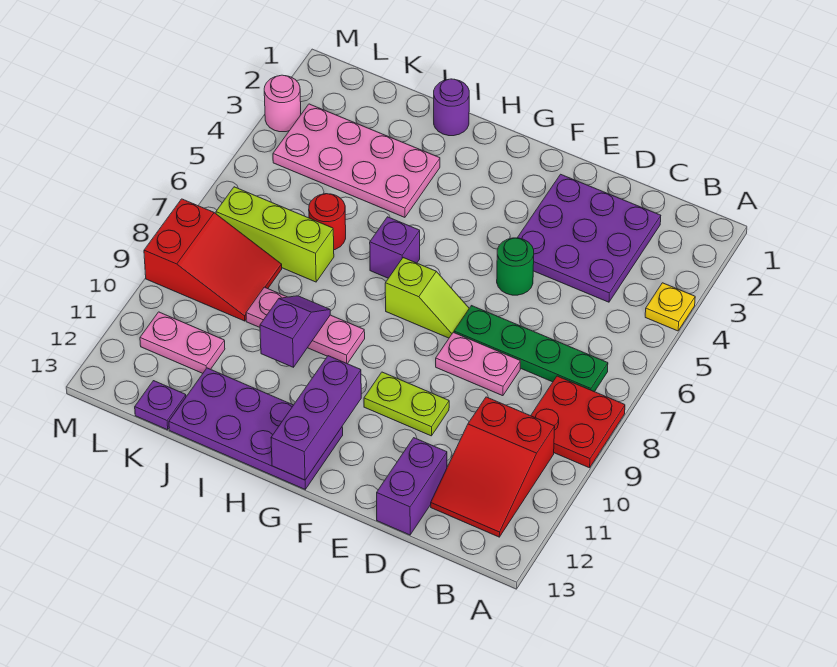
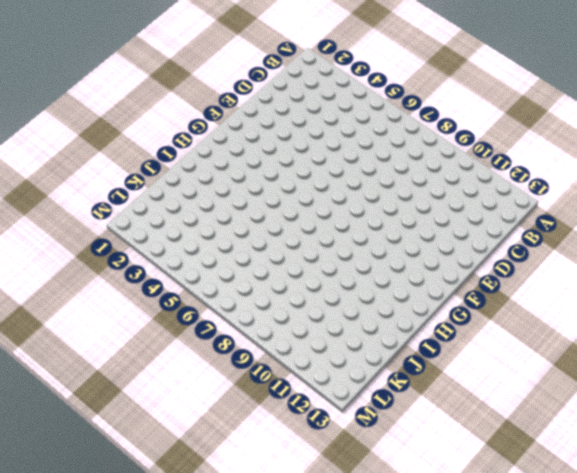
none -> yellow plate A4 level 1
none -> red plate A8:B9 level 1
none -> green plate B7:E7 level 1

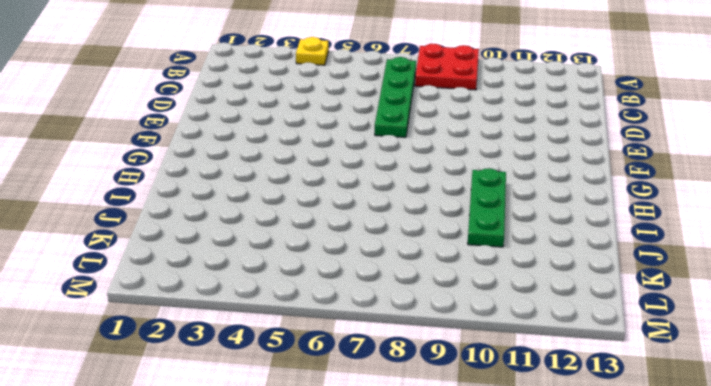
green plate H10:J10 level 1 -> none
none -> red slope B10:C12 level 1 top 10
none -> purple plate C2:E4 level 1
none -> pink plate D8:E8 level 1

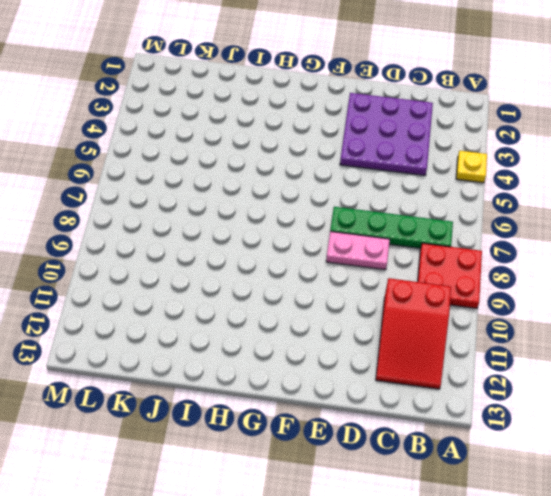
none -> purple brick D12:D13 level 1
none -> green round brick E5 level 1
none -> lime plate E10:F10 level 1

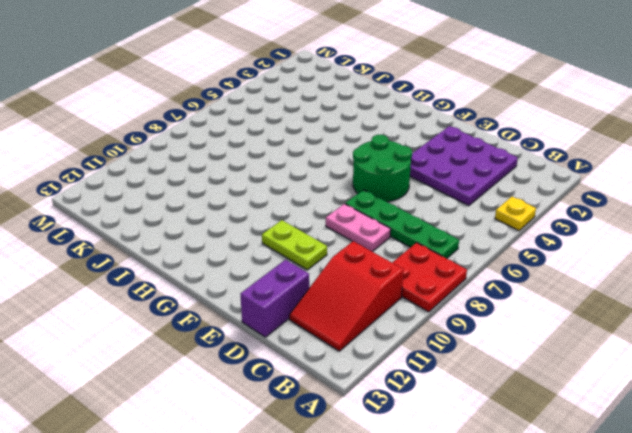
green round brick E5:F6 level 1 -> green round brick E5 level 1
none -> lime slope F7:G7 level 1 top G
none -> purple plate G12:J13 level 1
none -> purple brick H6 level 1

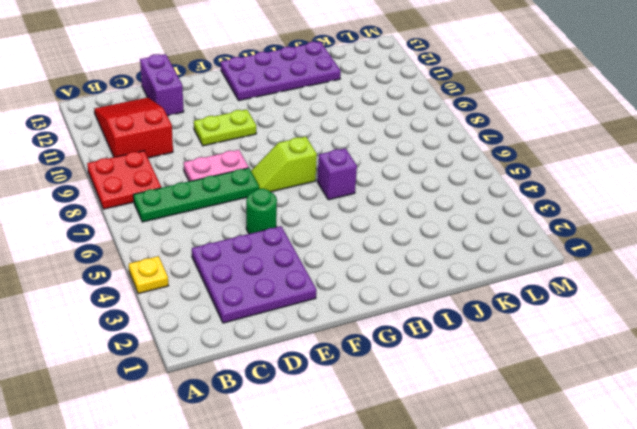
none -> pink plate H9:J9 level 1
none -> purple round brick I1 level 1
none -> pink plate I3:L4 level 1

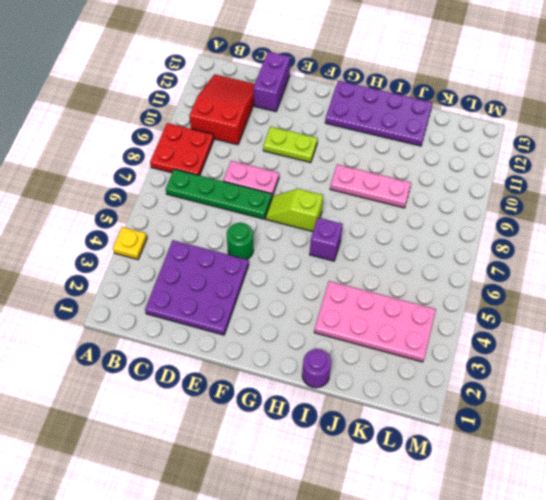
none -> red round brick J6 level 1
none -> lime brick J7:L7 level 1
none -> red slope K8:M9 level 1 top M

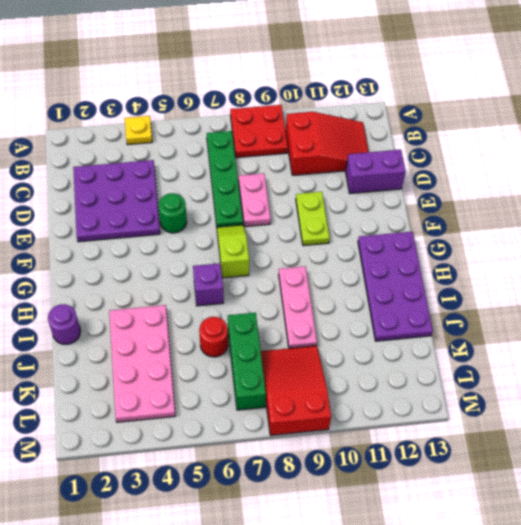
green brick J7:L7 level 1 -> lime brick J7:L7 level 1
none -> pink plate K11:L11 level 1
none -> purple plate K13 level 1
none -> pink round brick M3 level 1

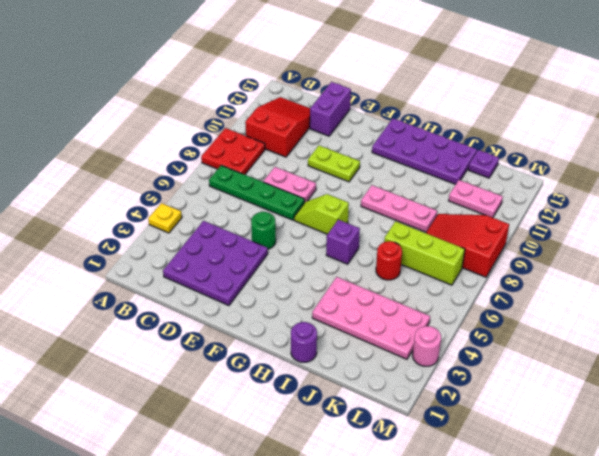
none -> purple brick G11:G13 level 2
none -> purple slope I9:I10 level 2 top 10

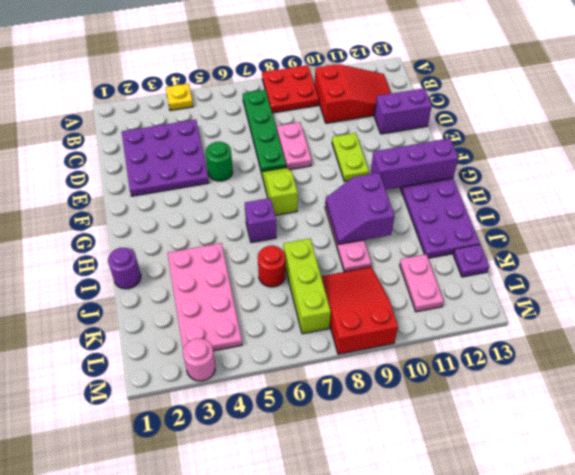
purple slope H9:I10 level 2 top 10 -> purple slope I9:I10 level 2 top 10

